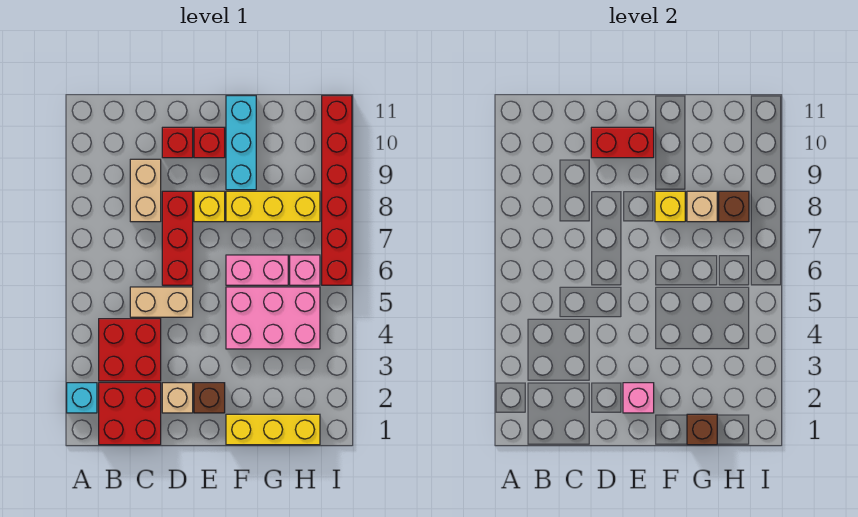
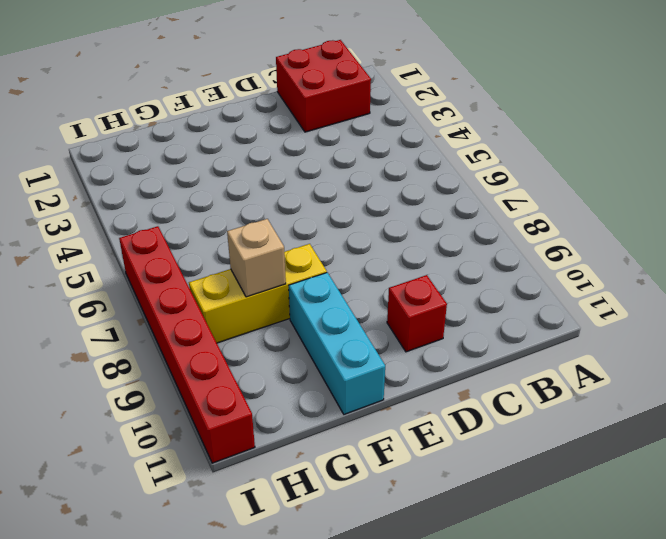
none -> cyan brick A2 level 1
none -> red brick B3:C4 level 1
none -> tan brick C5:D5 level 1

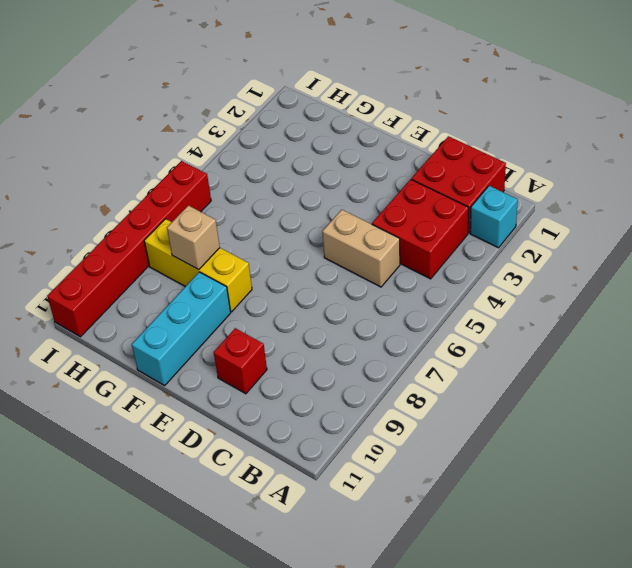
none -> tan brick C8:C9 level 1
none -> tan brick D2 level 1
none -> red brick D6:D8 level 1

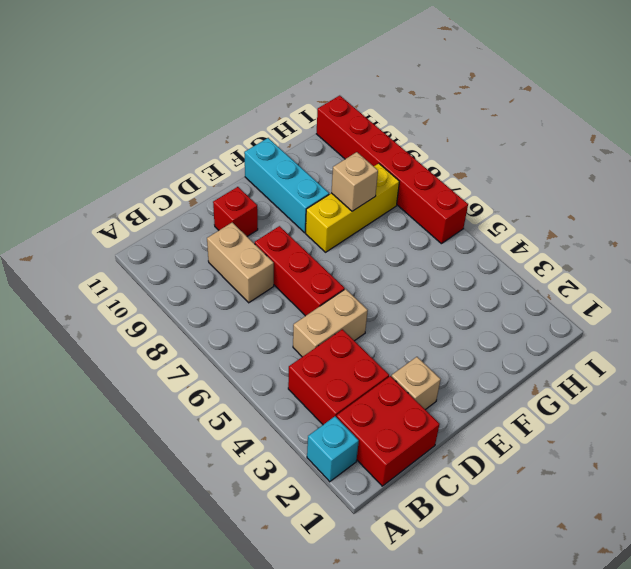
none -> brown brick E2 level 1
none -> yellow brick E8 level 1
none -> red brick E10 level 1

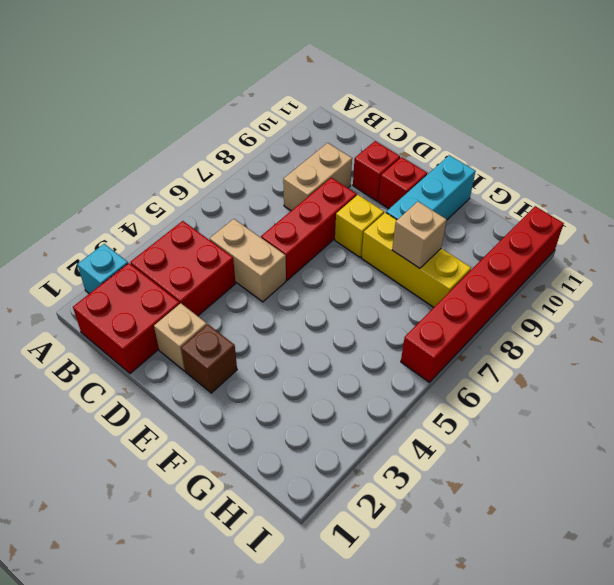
none -> yellow brick F1:H1 level 1
none -> pink brick F4:H5 level 1
none -> pink brick F6:G6 level 1

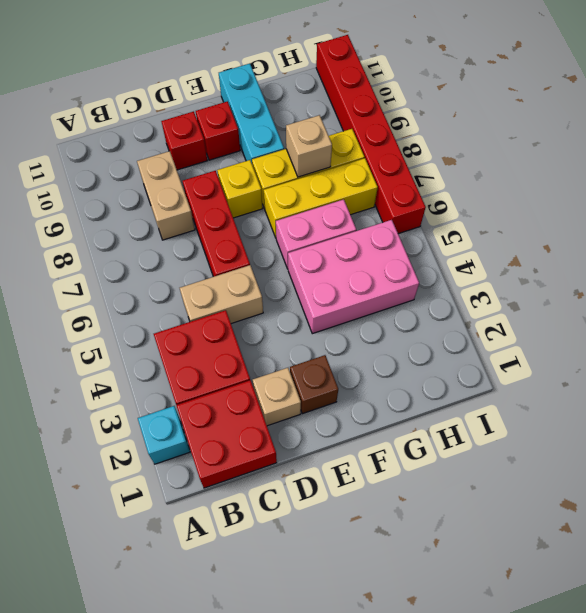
yellow brick F7:H7 level 1 -> yellow brick F1:H1 level 1
none -> pink brick H6 level 1
none -> red brick D10:E10 level 2
none -> pink brick E2 level 2

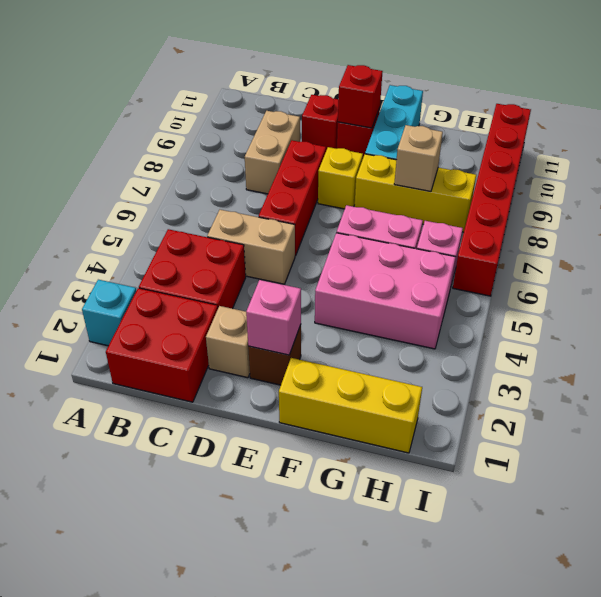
red brick E10 level 2 -> red brick D10:E10 level 2
none -> yellow brick F8 level 2
none -> brown brick G1 level 2
none -> brown brick H8 level 2

